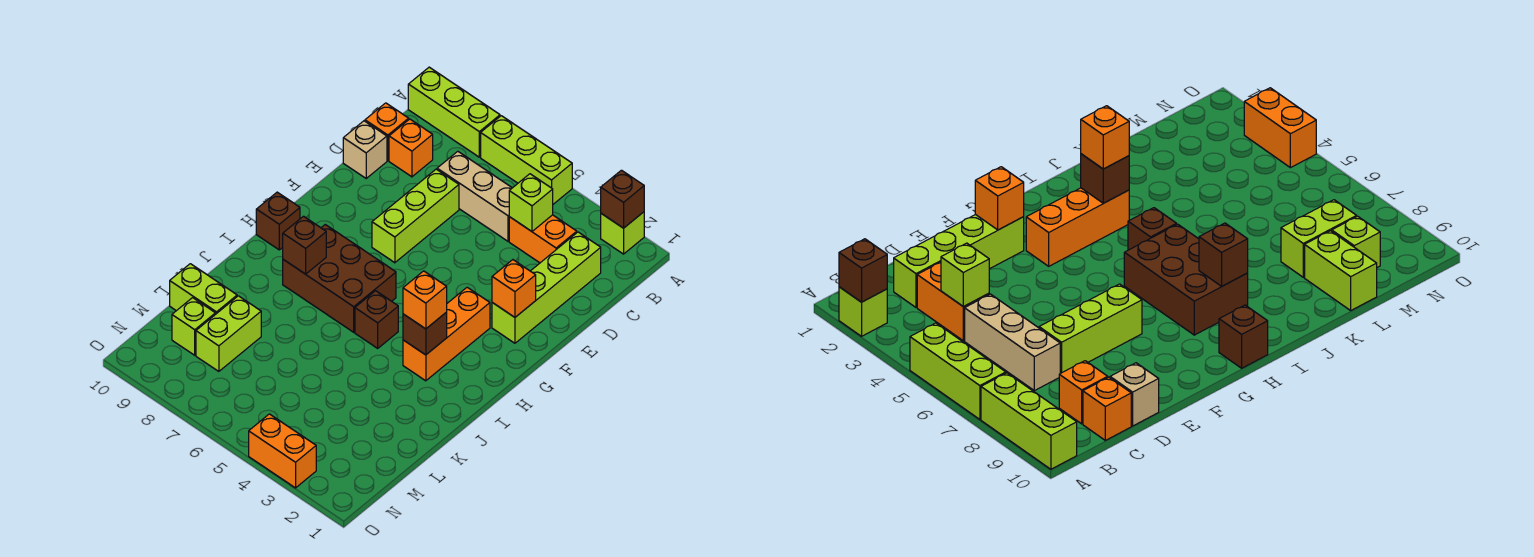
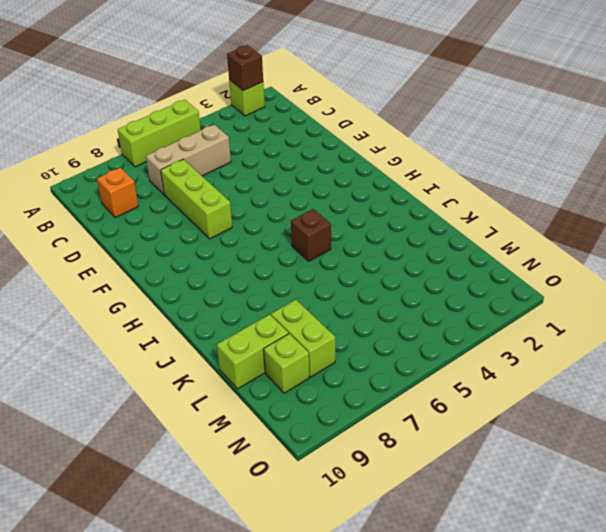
none -> lime brick A8:A10 level 1
none -> lime brick C2:F2 level 1
none -> orange brick C3:C4 level 1

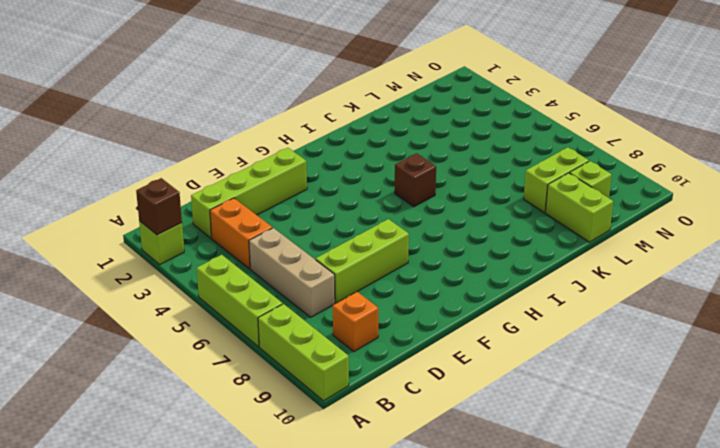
none -> orange brick C10 level 1
none -> tan brick D10 level 1
none -> orange brick G3:I3 level 1

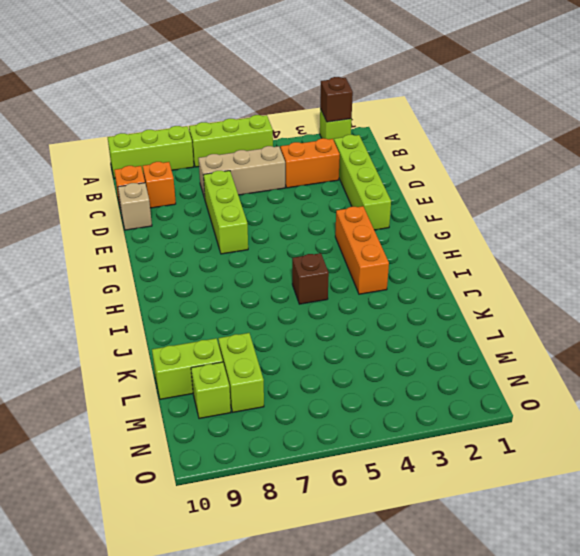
none -> brown brick H6:I8 level 1
none -> brown brick H10 level 1
none -> orange brick O3:O4 level 1

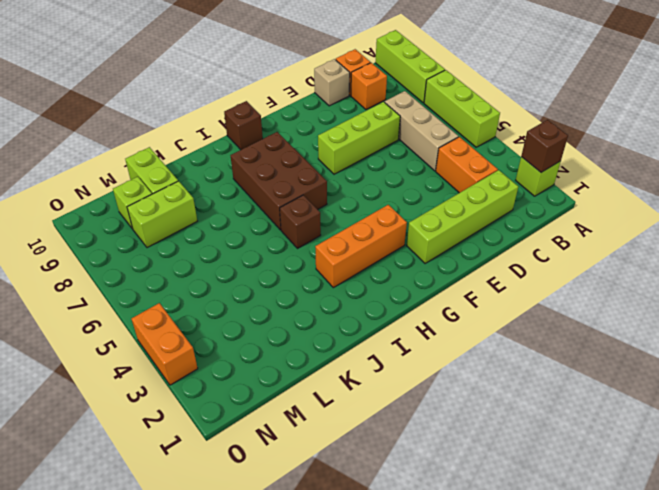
none -> lime brick C4 level 2
none -> orange brick F2 level 2
none -> brown brick I3 level 2

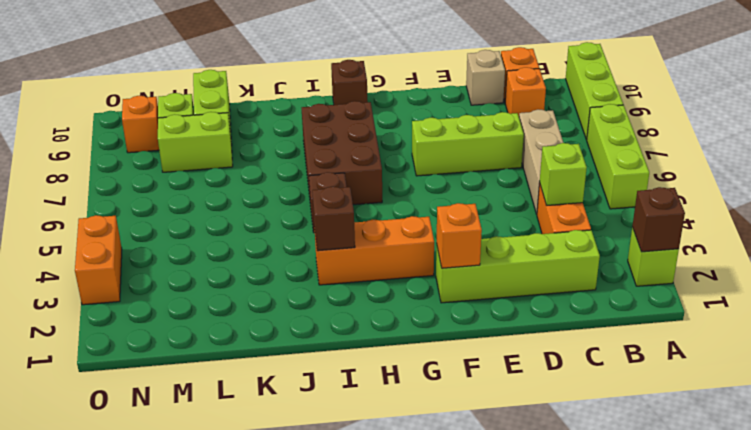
orange brick N9 level 1 -> orange brick I3 level 3
none -> brown brick I8 level 2

